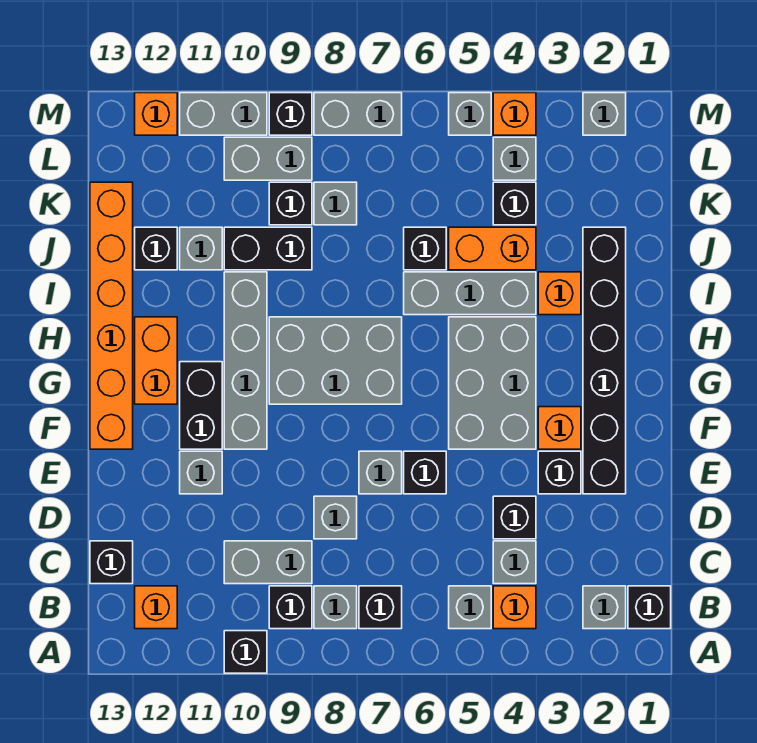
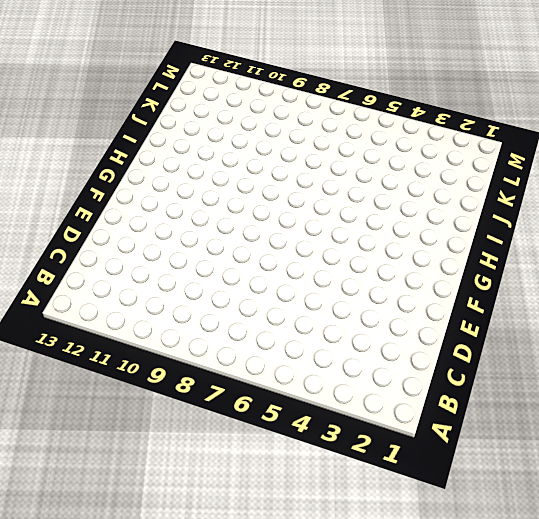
none -> black brick A10 level 1
none -> black brick B1 level 1
none -> grey brick B2 level 1
none -> orange brick B4 level 1

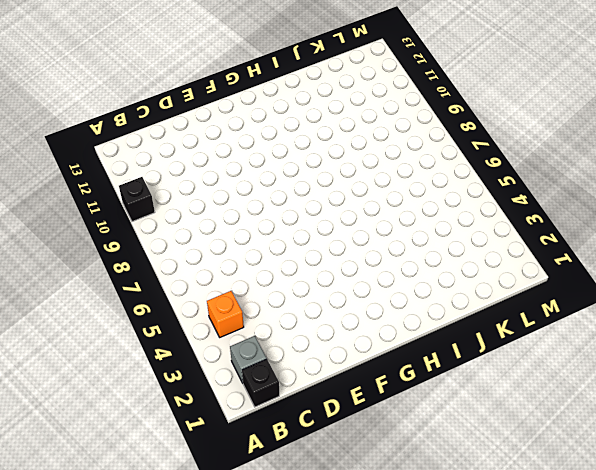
none -> grey brick B5 level 1
none -> black brick B7 level 1
none -> grey brick B8 level 1
none -> black brick B9 level 1

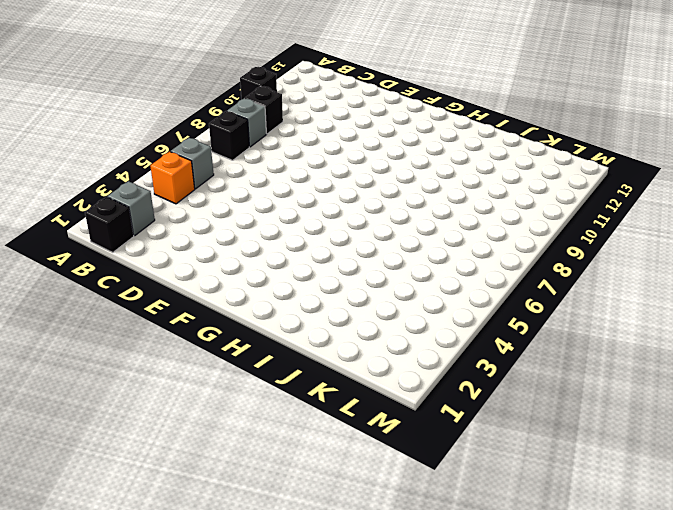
none -> orange brick B12 level 1
none -> grey brick C4 level 1
none -> grey brick C9:C10 level 1
none -> black brick C13 level 1

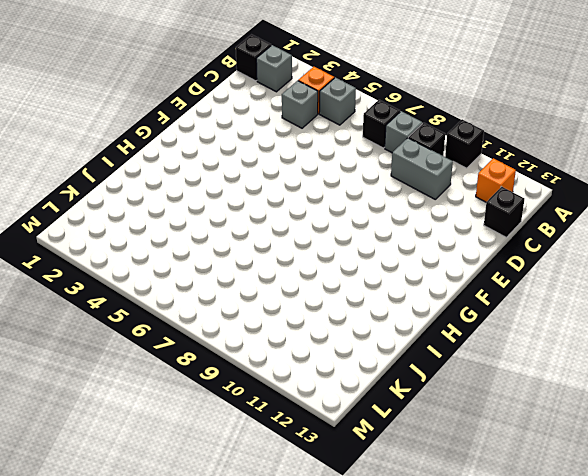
none -> black brick D4 level 1
none -> grey brick D8 level 1
none -> black brick E2:J2 level 1
none -> black brick E3 level 1

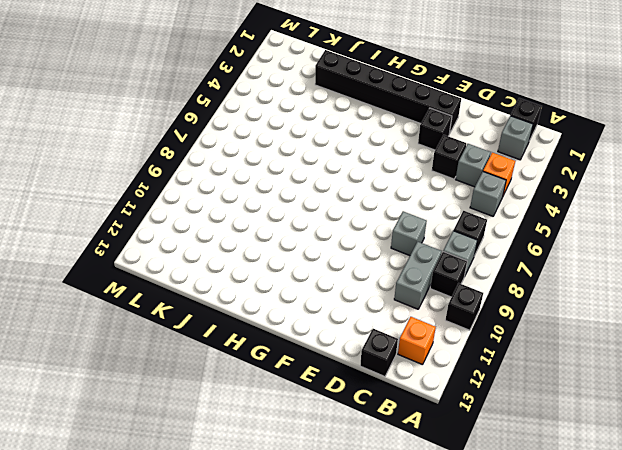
none -> black brick E6 level 1
none -> grey brick E7 level 1
none -> grey brick E11 level 1
none -> orange brick F3 level 1

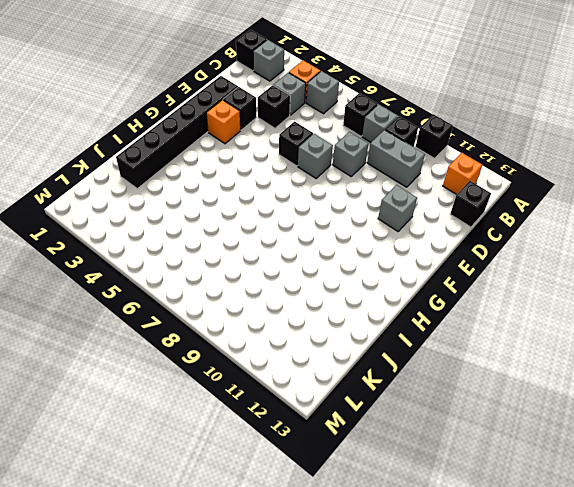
none -> grey brick F4:H5 level 1
none -> grey brick F10:I10 level 1
none -> black brick F11:G11 level 1
none -> orange brick F13:K13 level 1

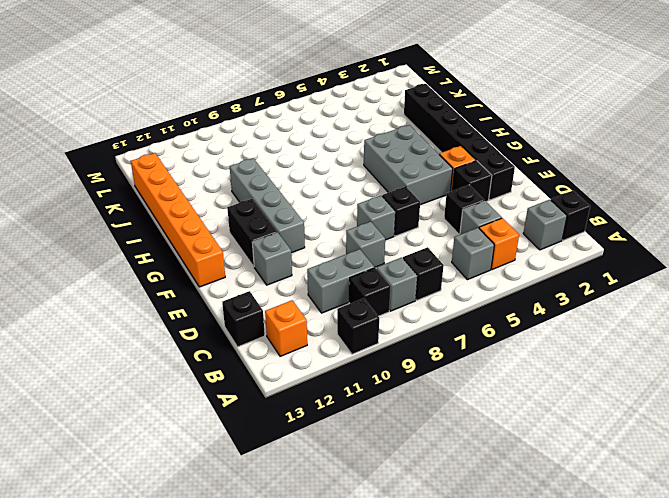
none -> grey brick G7:H9 level 1
none -> orange brick G12:H12 level 1
none -> orange brick I3 level 1
none -> grey brick I4:I6 level 1

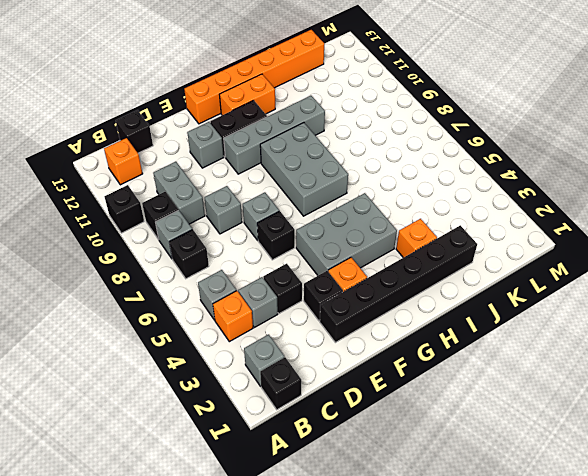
none -> grey brick I4:I6 level 1
none -> orange brick J4:J5 level 1
none -> black brick J6 level 1
none -> black brick J9:J10 level 1

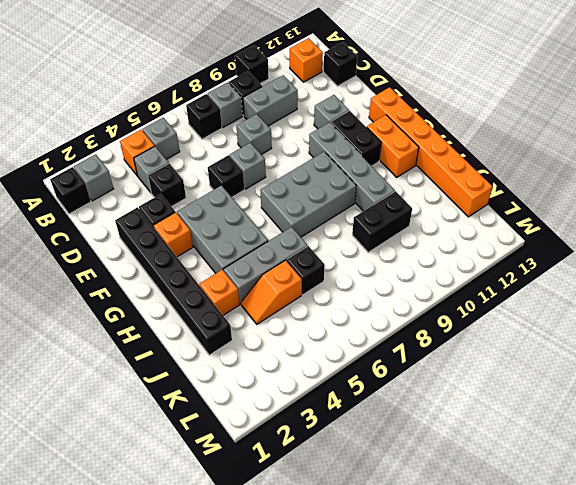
orange slope J4:J5 level 1 top 5 -> orange brick J4:J5 level 1
none -> grey brick J11 level 1
none -> black brick J12 level 1
none -> black brick K4 level 1
none -> grey brick K8 level 1

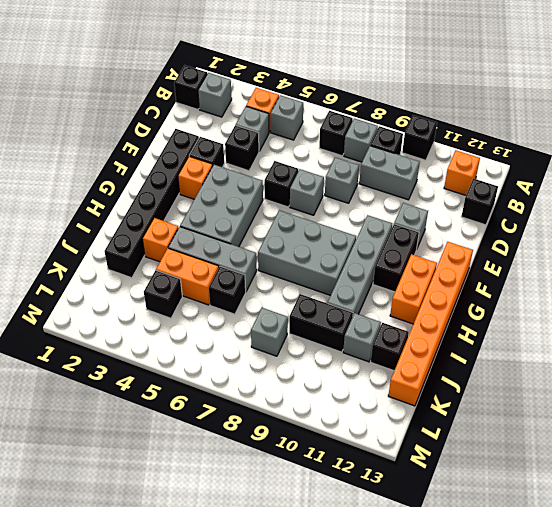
none -> black brick K9 level 1
none -> grey brick L4 level 1
none -> grey brick L9:L10 level 1
none -> grey brick M2 level 1

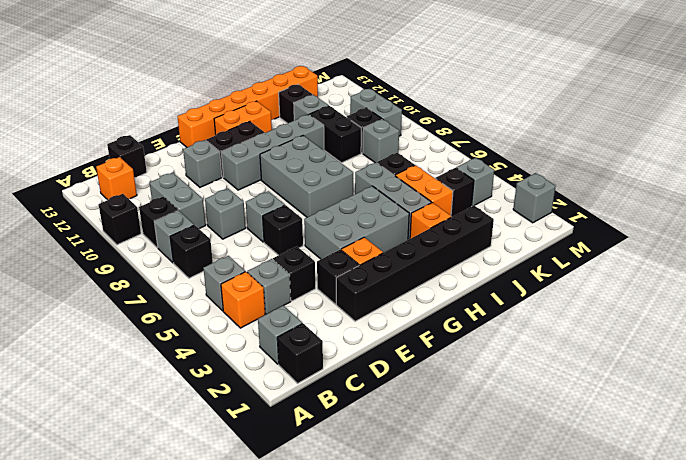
none -> orange brick M4 level 1
none -> grey brick M5 level 1
none -> grey brick M7:M8 level 1
none -> black brick M9 level 1

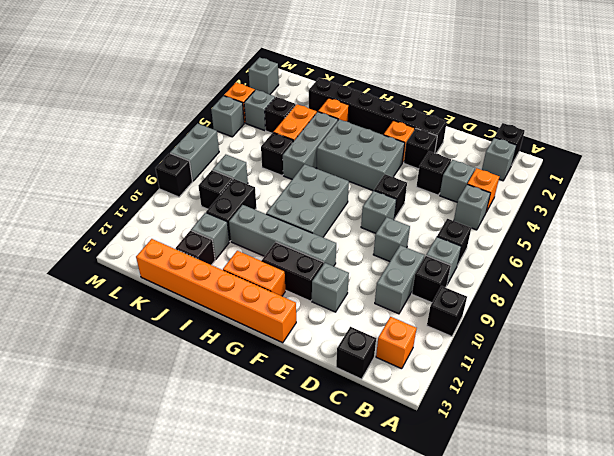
none -> grey brick L9:L10 level 1
none -> grey brick M10:M11 level 1
none -> orange brick M12 level 1

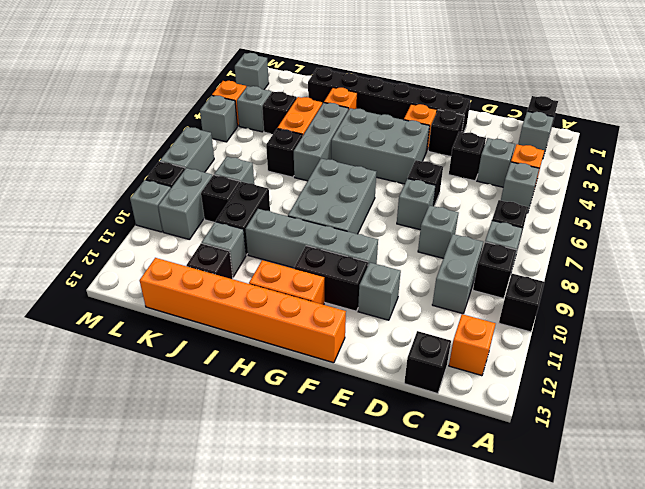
grey brick M10 level 1 -> grey brick M10:M11 level 1
none -> orange brick M12 level 1

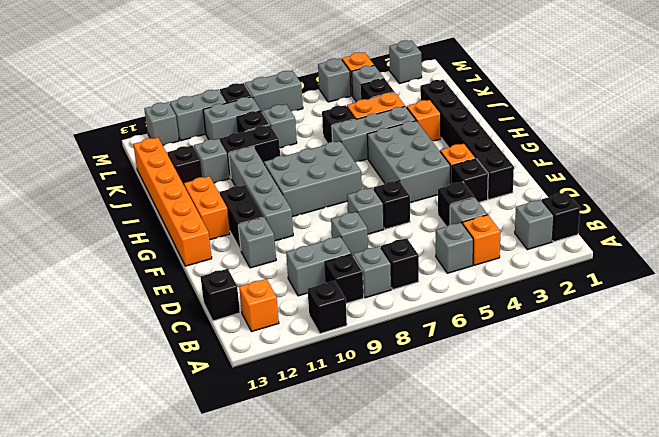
grey brick M12 level 1 -> orange brick M12 level 1

